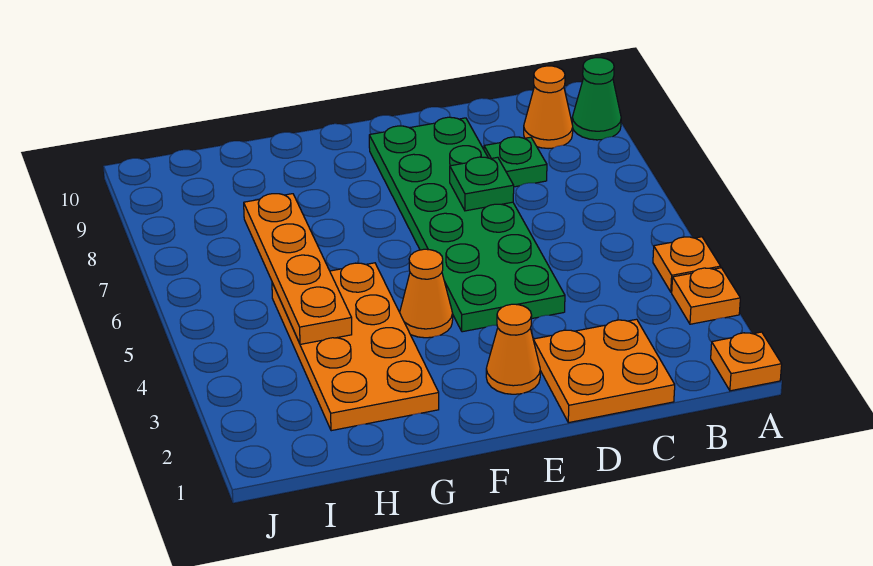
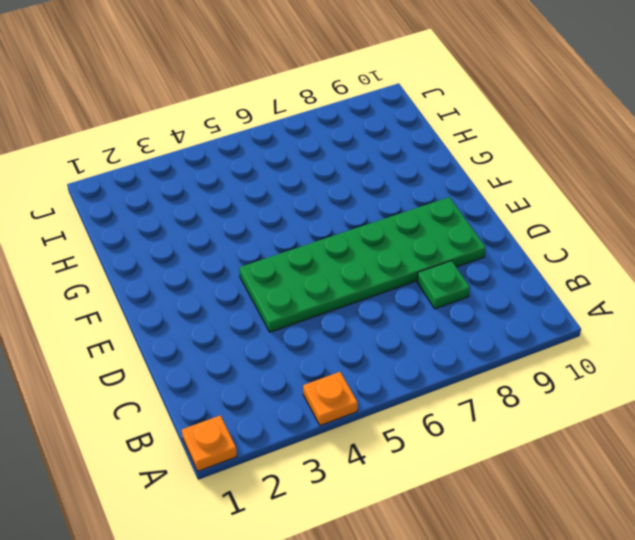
none -> orange plate A3 level 1
none -> green cone A9 level 1
none -> orange cone B9 level 1

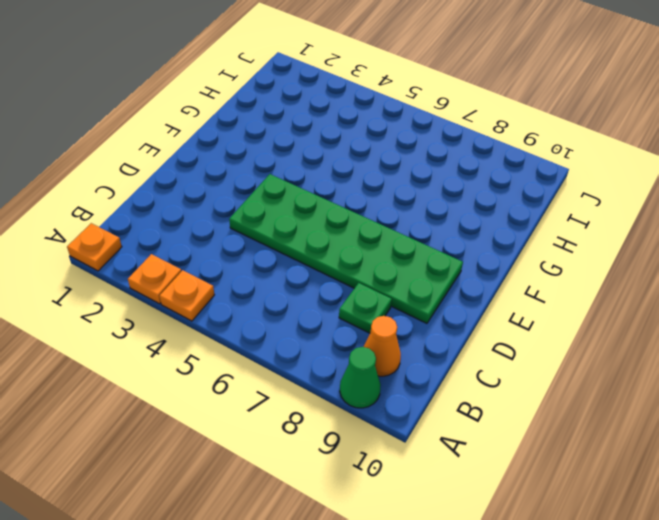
none -> orange plate C1:D2 level 1
none -> orange cone E2 level 1
none -> orange cone F4 level 1

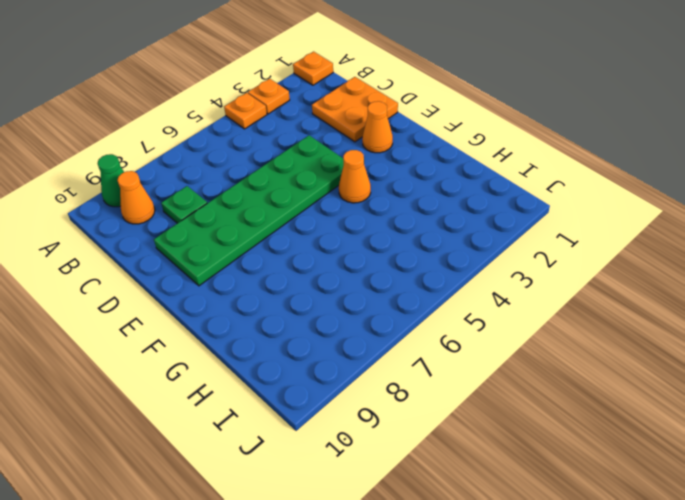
none -> orange plate G2:H5 level 1
none -> green plate D7 level 2
none -> orange plate H4:H7 level 2

